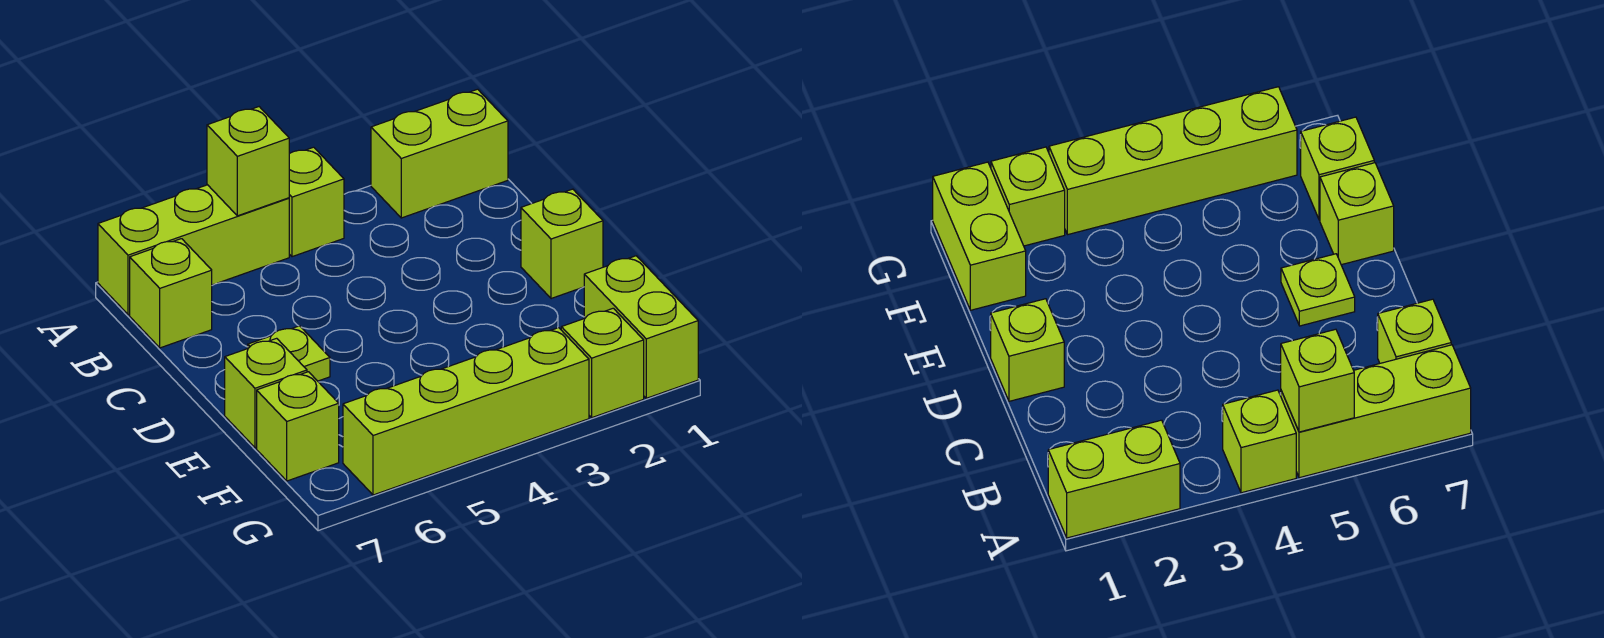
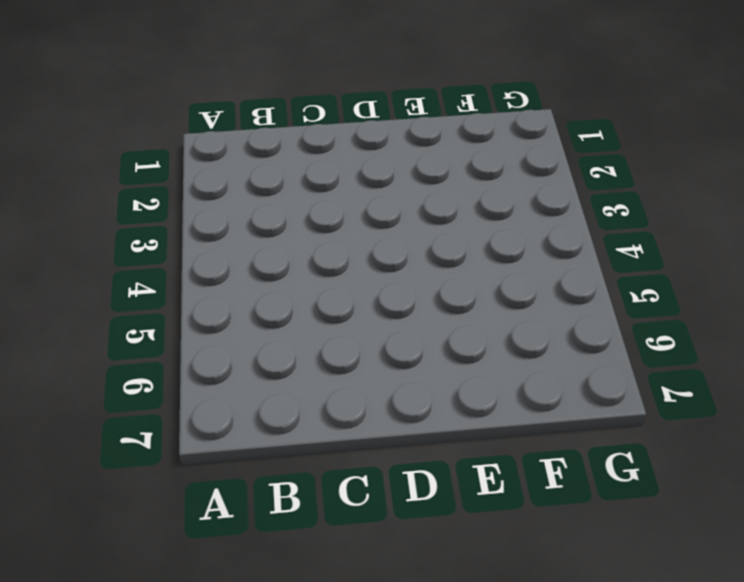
none -> lime brick A1:A2 level 1
none -> lime brick A4 level 1
none -> lime brick A5:A7 level 1

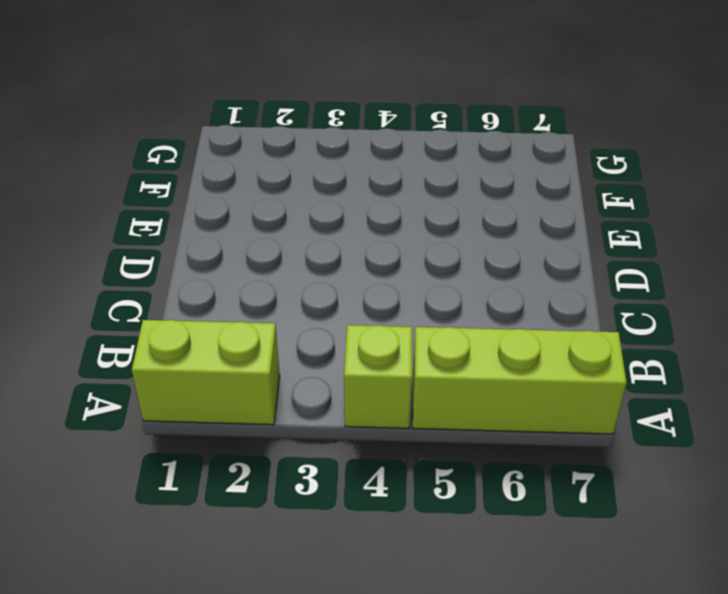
none -> lime brick B7 level 1
none -> lime brick D1 level 1
none -> lime plate D6 level 1

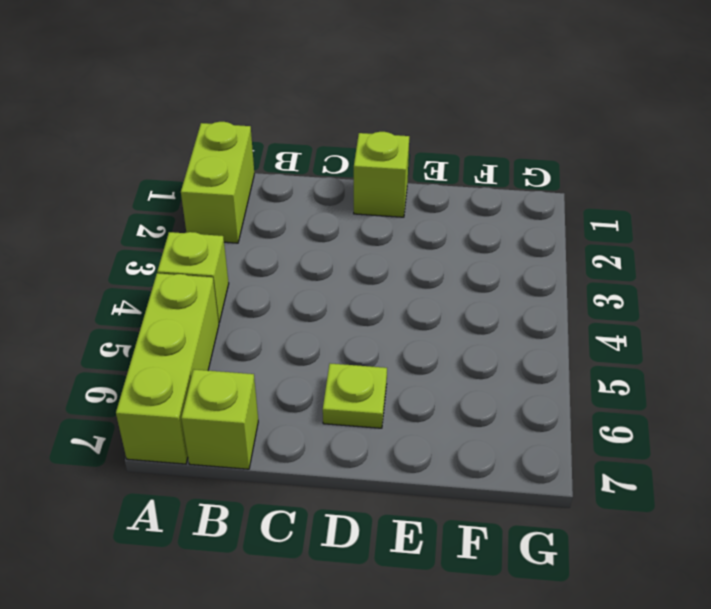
none -> lime brick E7 level 1
none -> lime brick F1:G1 level 1
none -> lime brick F7 level 1

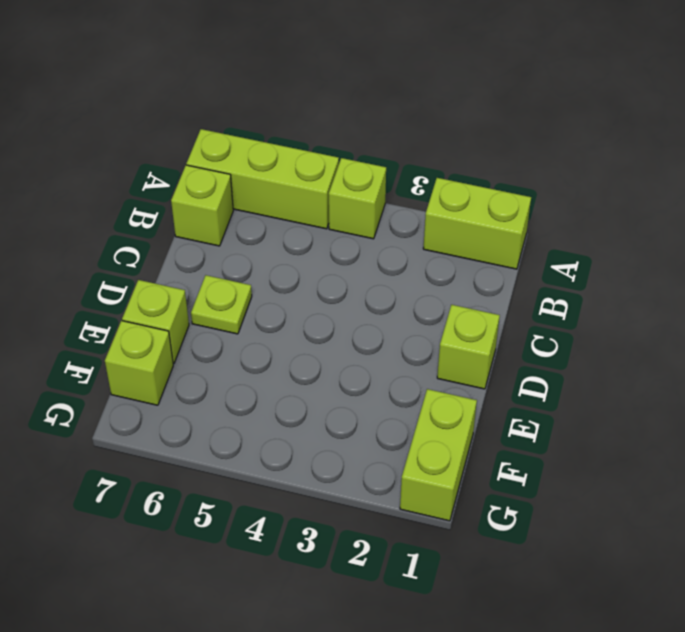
none -> lime brick G2 level 1
none -> lime brick G3:G6 level 1
none -> lime brick A5 level 2

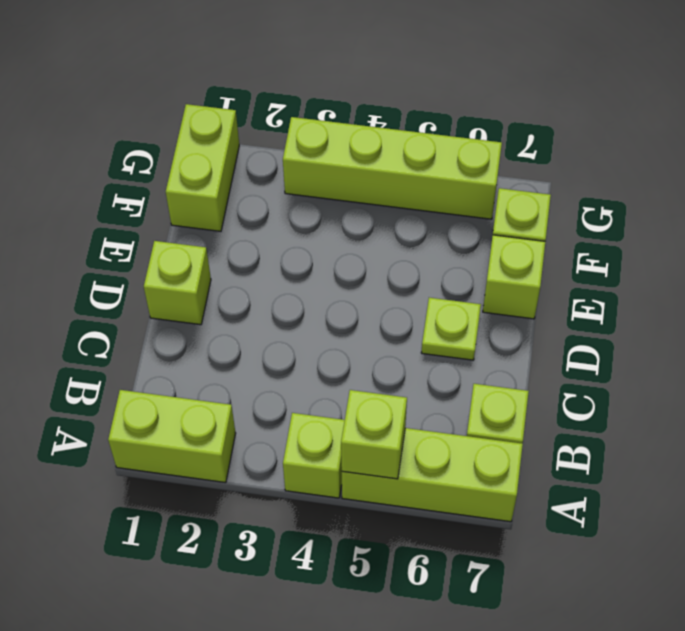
none -> lime brick G2 level 1

